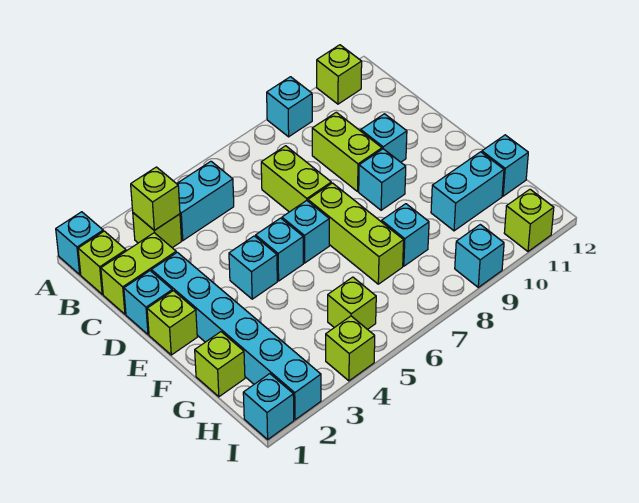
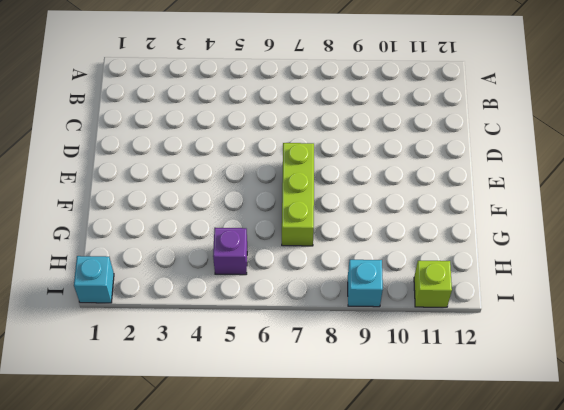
purple brick H5 level 1 -> lime brick H5 level 1
none -> cyan brick A1 level 1
none -> cyan brick A9 level 1
none -> lime brick A11 level 1

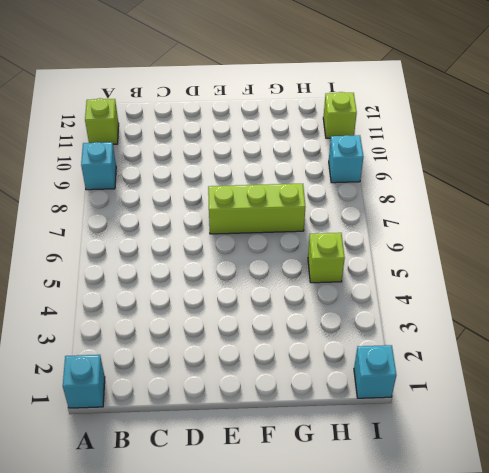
none -> lime brick B1 level 1
none -> lime brick B3 level 1
none -> cyan brick B4:B5 level 1

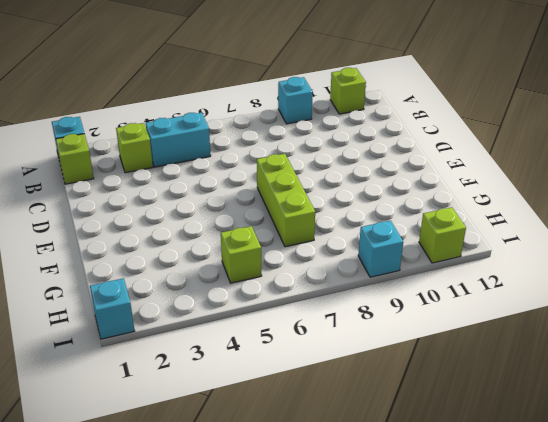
none -> lime brick C1:C2 level 1
none -> lime brick C7:D7 level 1
none -> lime brick C9:D9 level 1

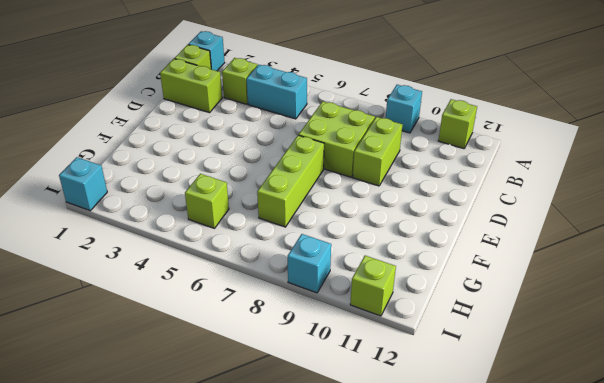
lime brick C7:D8 level 1 -> lime brick C7:D7 level 1
none -> cyan brick D1 level 1
none -> cyan brick D2:I2 level 1
none -> cyan brick D10 level 1

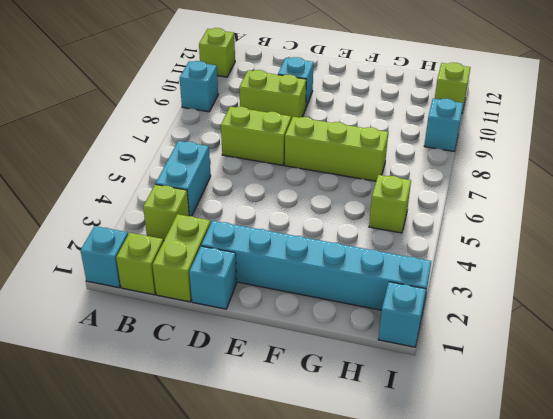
none -> lime brick E1 level 1
none -> cyan brick E4 level 1
none -> cyan brick E5 level 1

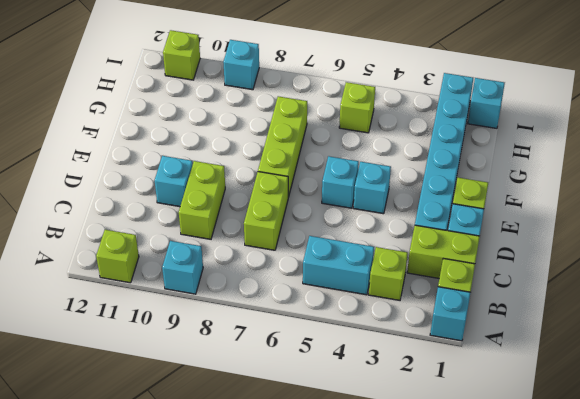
none -> cyan brick E6 level 1
none -> cyan brick E9 level 1
none -> lime brick G1 level 1

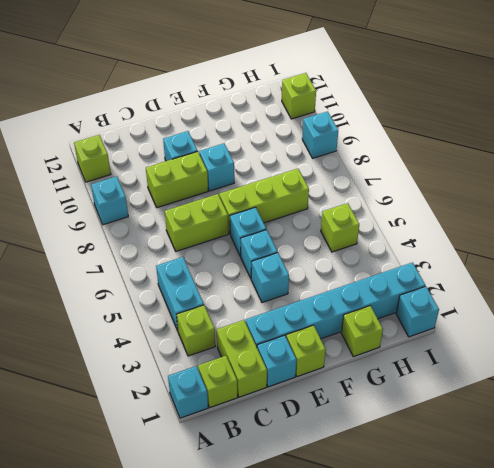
none -> cyan brick G8 level 1
none -> cyan brick G10:G11 level 1
none -> cyan brick G12 level 1

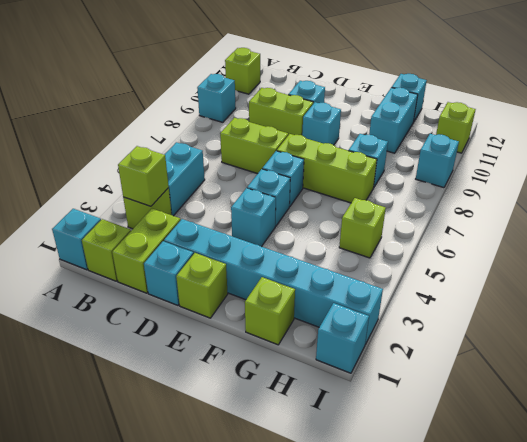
none -> lime brick I4 level 1

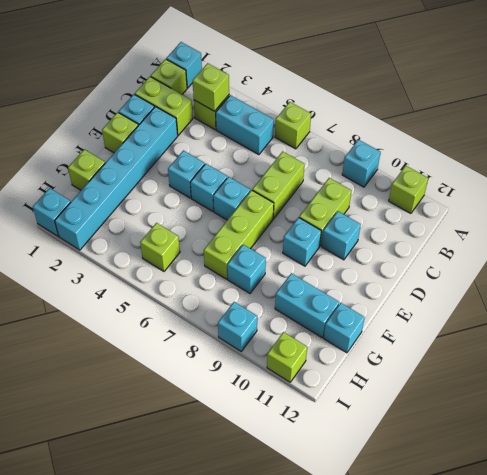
lime brick A6 level 1 -> lime brick I4 level 1

